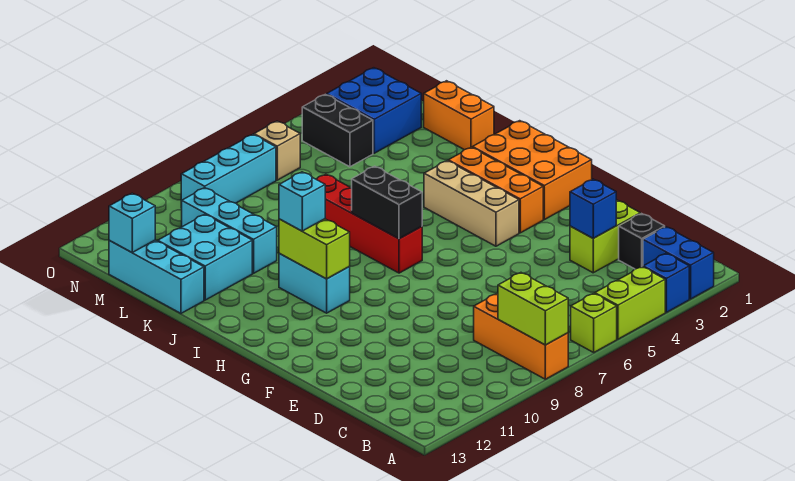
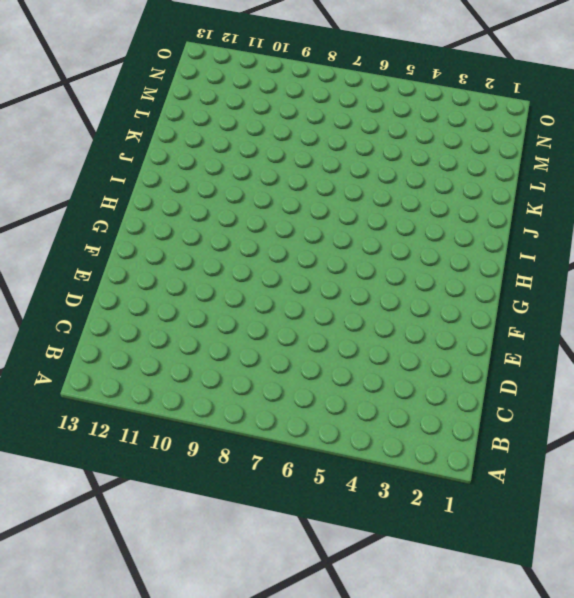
none -> blue brick A2:B2 level 1
none -> blue brick A3 level 1
none -> lime brick A4:A5 level 1

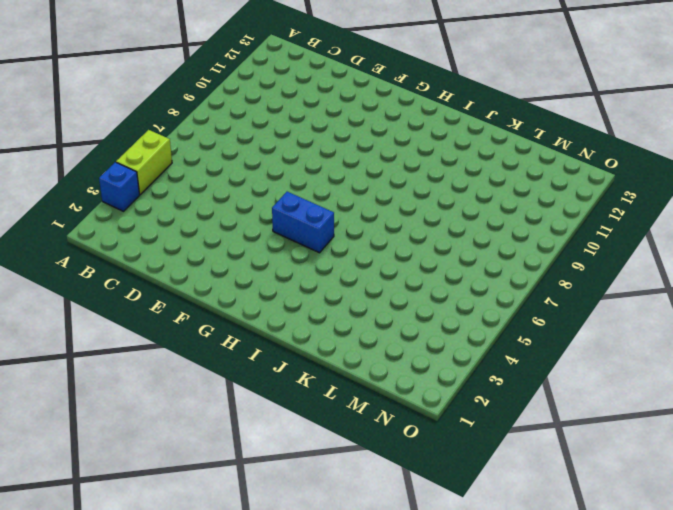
blue brick G5:H5 level 1 -> blue brick A2:B2 level 1
none -> lime brick A6 level 1
none -> orange brick A8:C8 level 1
none -> black brick C2 level 1

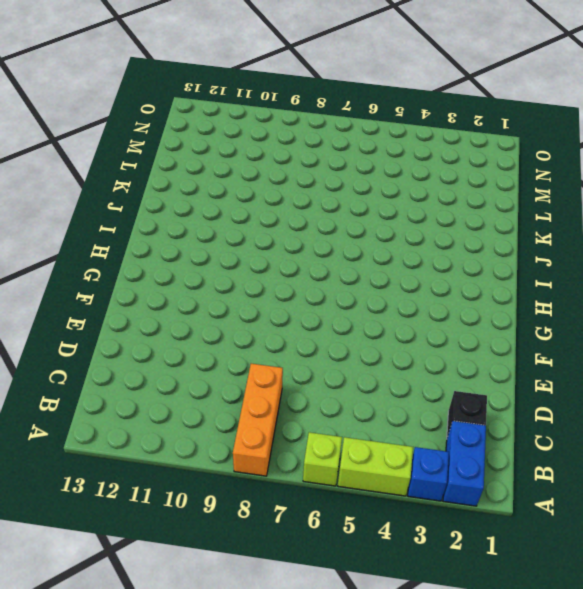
none -> lime brick D2:D3 level 1
none -> orange brick G1:I2 level 1
none -> orange brick G3:I3 level 1

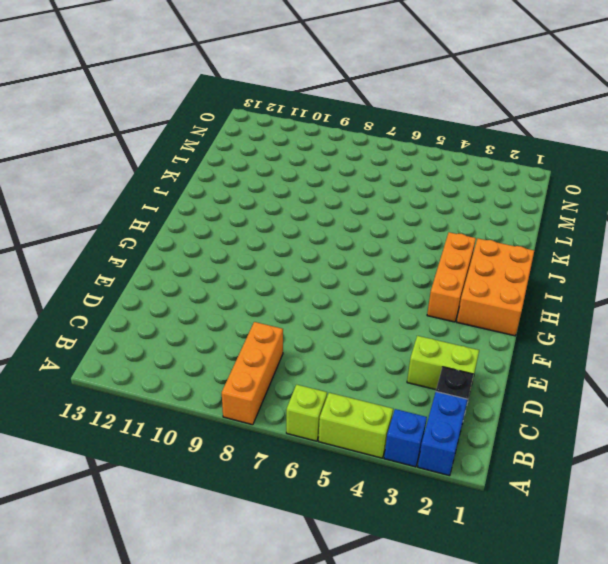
none -> tan brick G4:I4 level 1
none -> red brick H7:K7 level 1
none -> cyan brick H10:I10 level 1

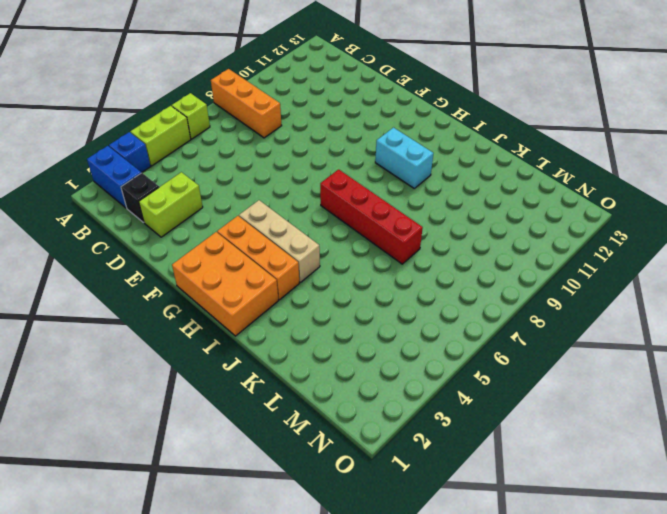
none -> orange brick K1:L1 level 1
none -> cyan brick K10:M10 level 1
none -> cyan brick K11:L12 level 1

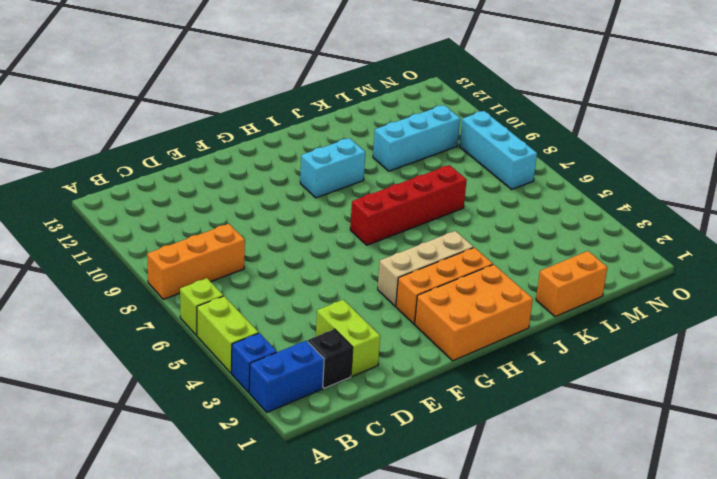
none -> cyan brick K11:L12 level 1
none -> cyan brick K13:M13 level 1
none -> blue brick M2:N3 level 1

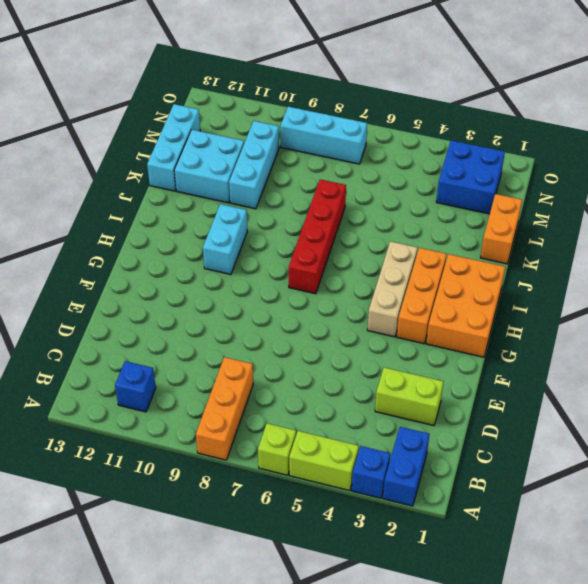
blue brick B11 level 1 -> blue brick D3 level 2
none -> black brick C2 level 1
none -> black brick M4:N4 level 1
none -> tan brick N6 level 1

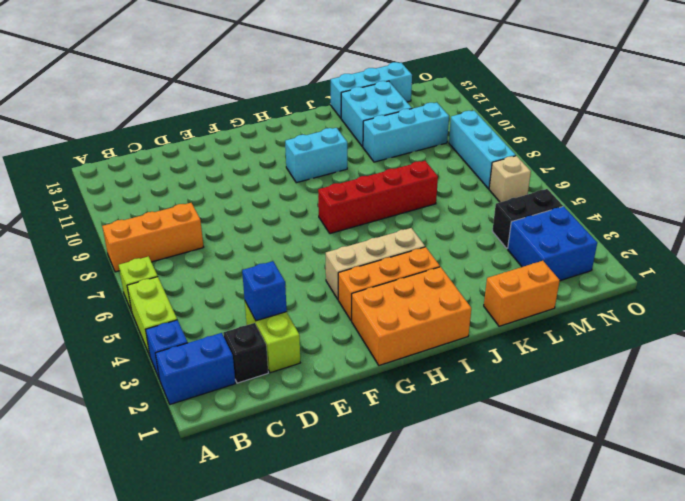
none -> lime brick A8:B8 level 2
none -> black brick H7:I7 level 2
none -> lime brick H10:I10 level 2

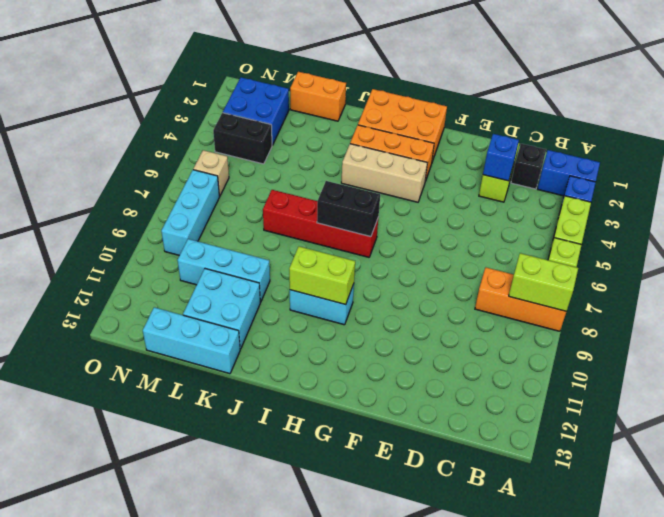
none -> cyan brick M13 level 2
none -> cyan brick I10 level 3

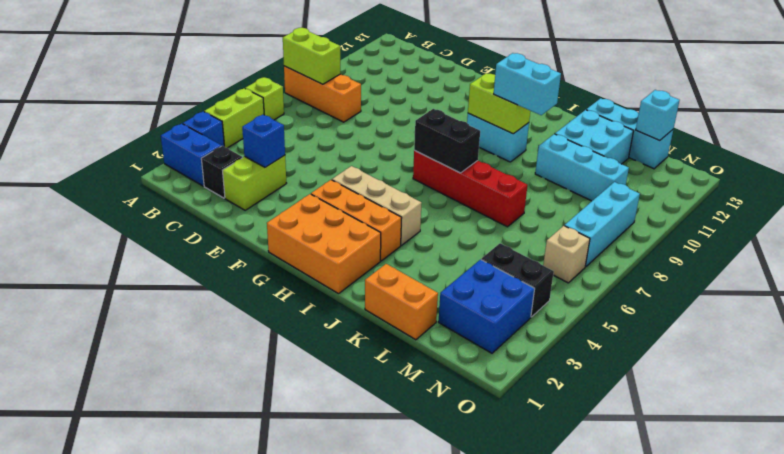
cyan brick I10:J10 level 3 -> cyan brick I10 level 3

